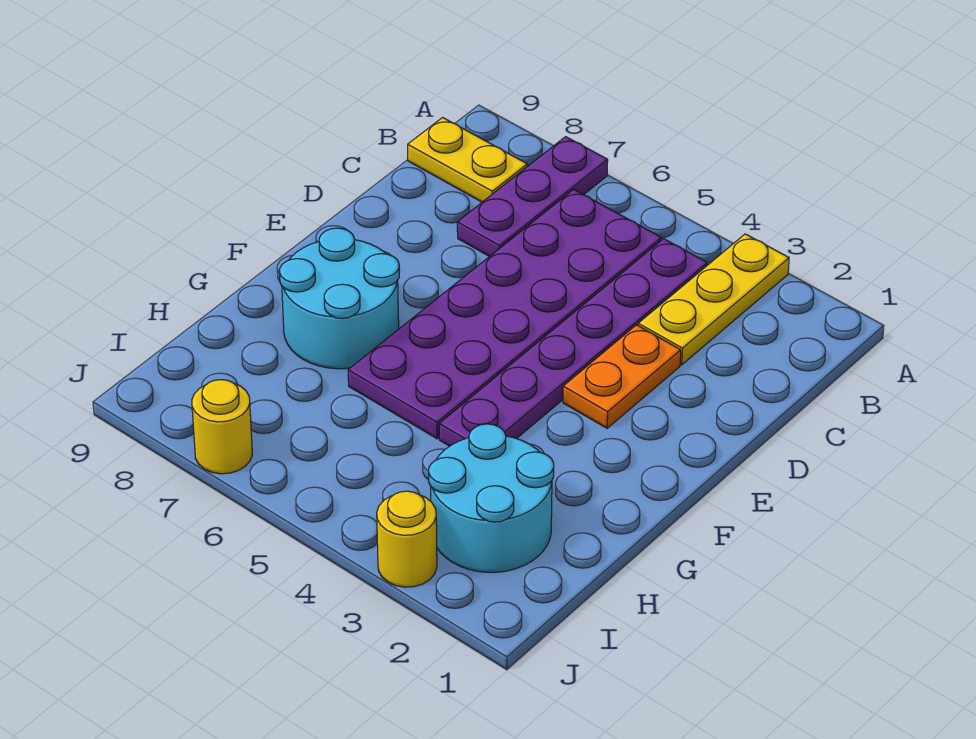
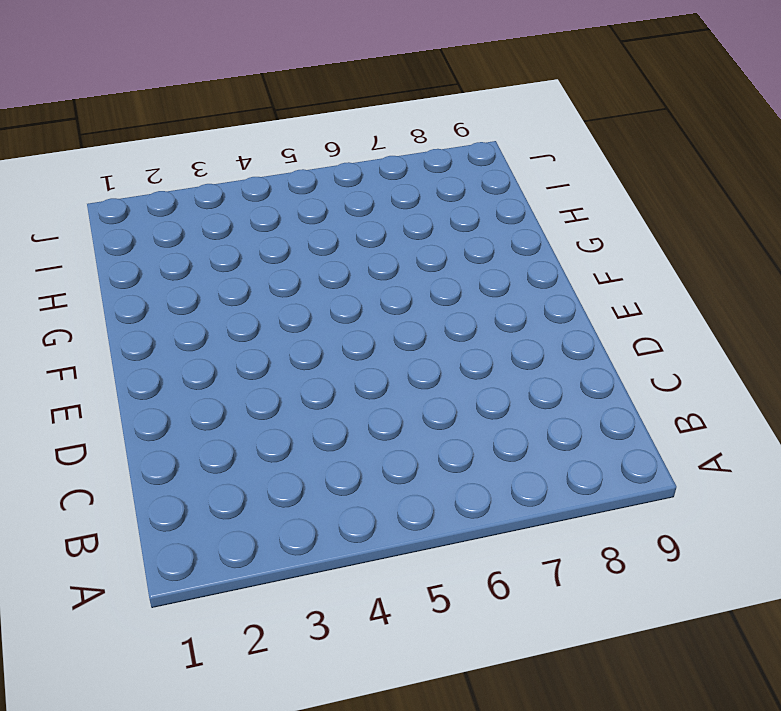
none -> yellow plate A3:C3 level 1
none -> purple plate A7:C7 level 1

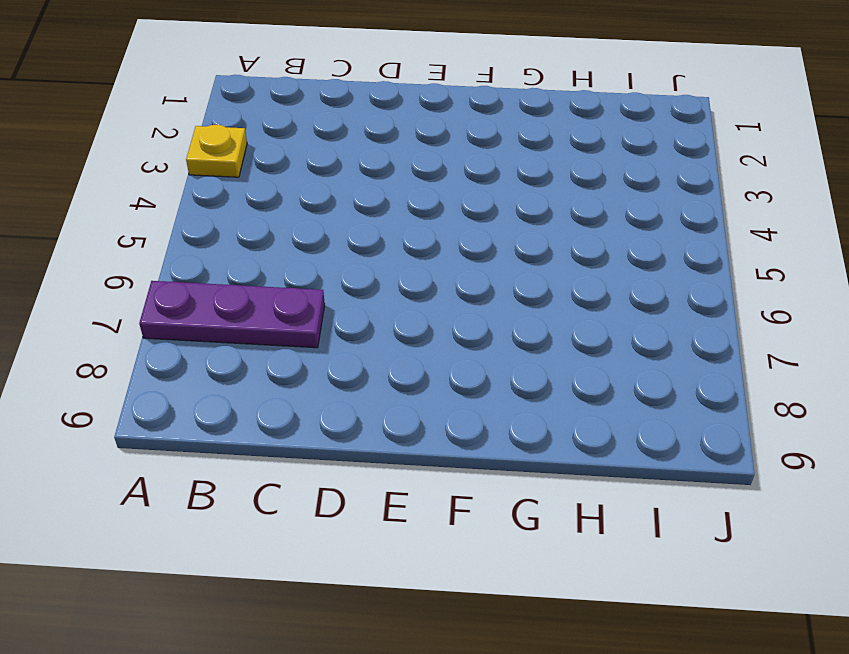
yellow plate A3 level 1 -> yellow plate A3:C3 level 1
none -> purple plate B4:G4 level 1
none -> purple plate B5:G6 level 1

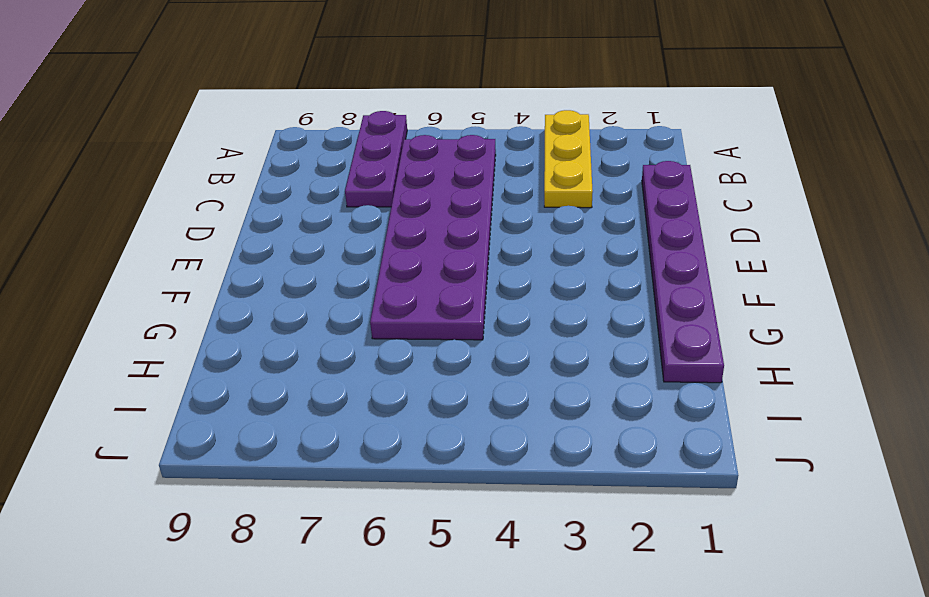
purple plate C1:H1 level 1 -> purple plate B4:G4 level 1
none -> yellow plate B8:B9 level 1
none -> orange plate D3:E3 level 1

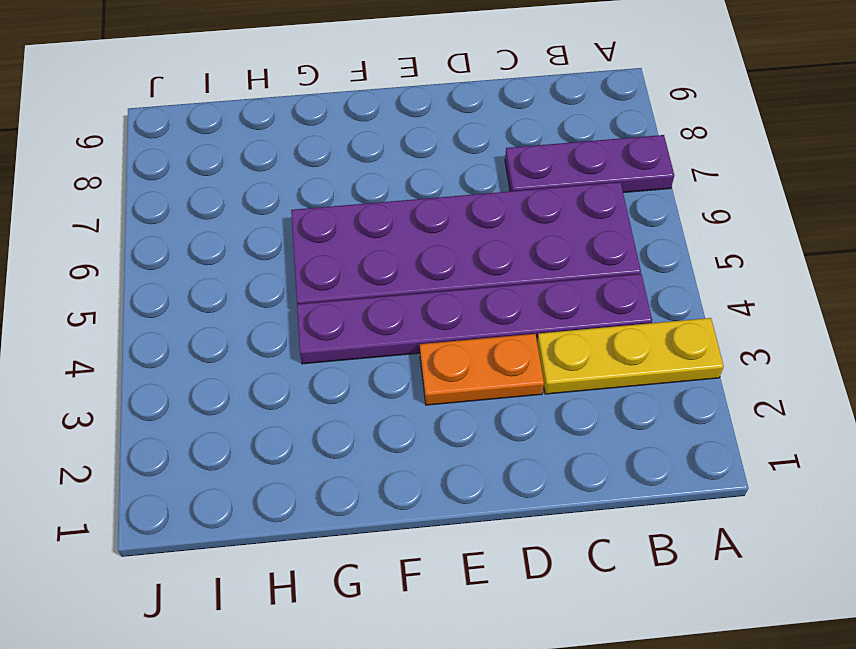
none -> yellow plate B8:B9 level 1
none -> cyan round brick F7:G8 level 1

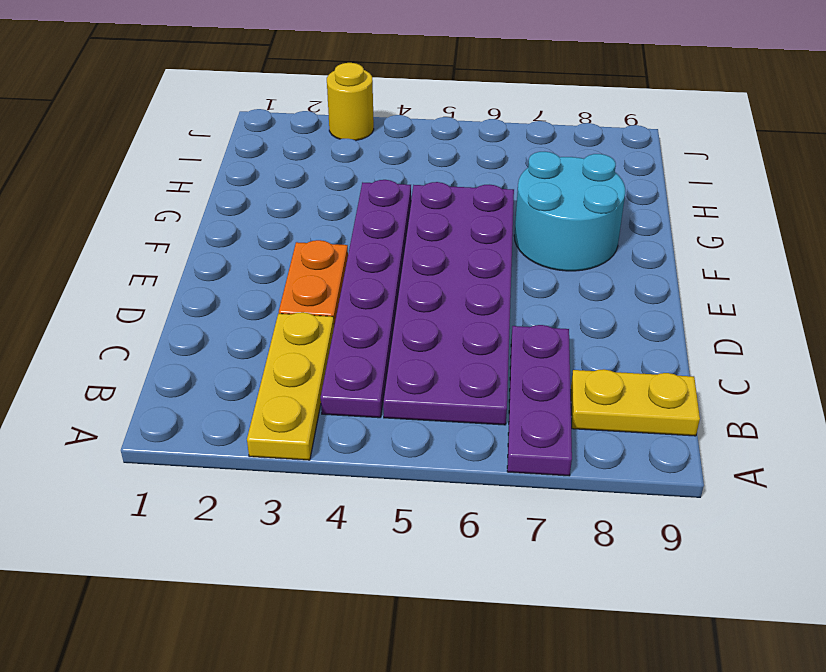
none -> cyan round brick H2:I3 level 1
none -> yellow round brick J7 level 1

